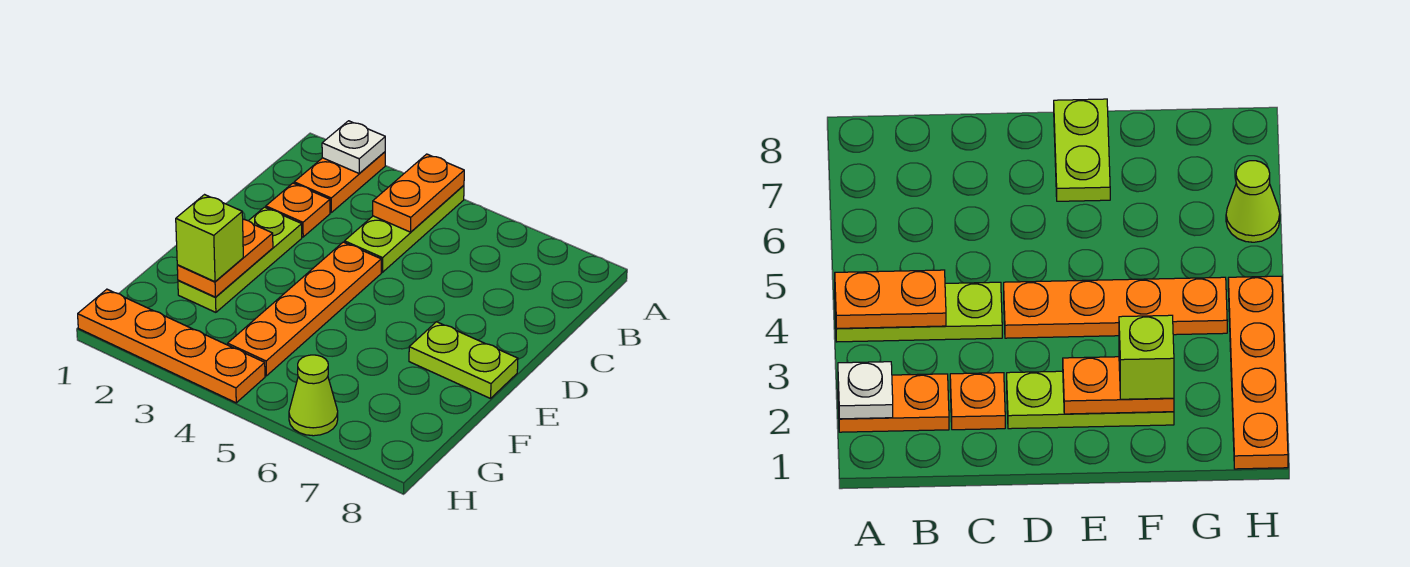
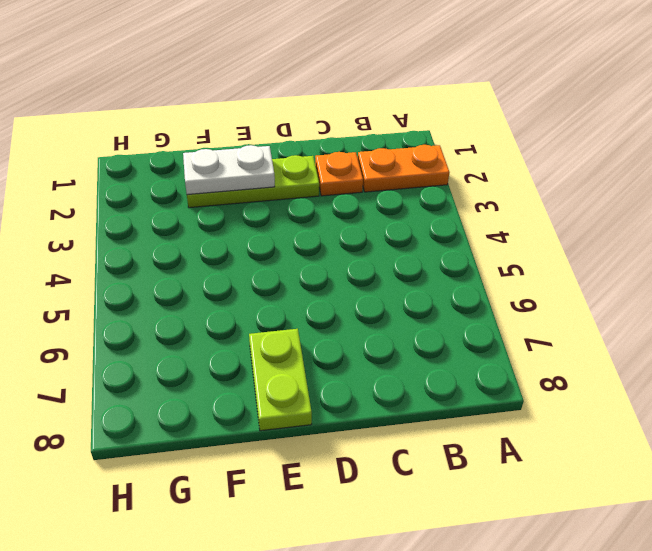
white plate E2:F2 level 2 -> orange plate E2:F2 level 2
none -> lime plate A4:C4 level 1
none -> orange plate D4:G4 level 1
none -> orange plate H1:H4 level 1

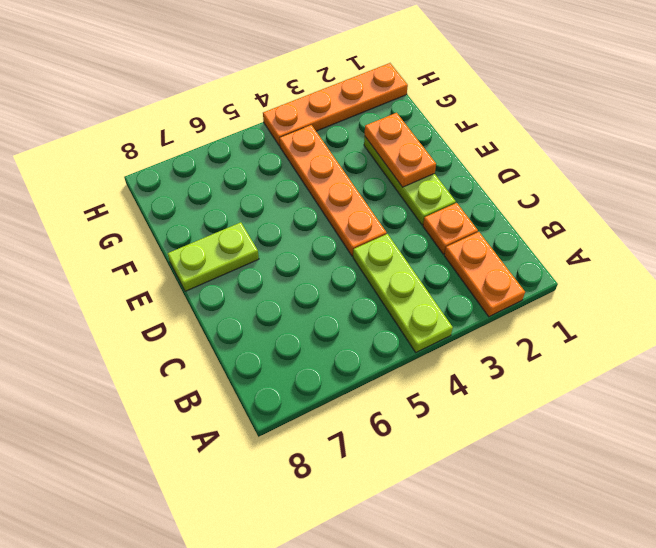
none -> lime cone H6 level 1
none -> white plate A2 level 2
none -> orange plate A4:B4 level 2

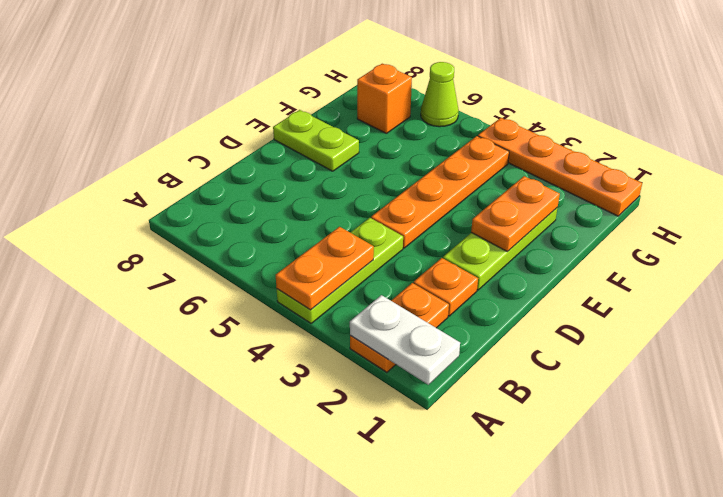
white plate A1:A2 level 2 -> white plate A2 level 2
orange brick G7 level 1 -> none
none -> lime brick F2 level 3

